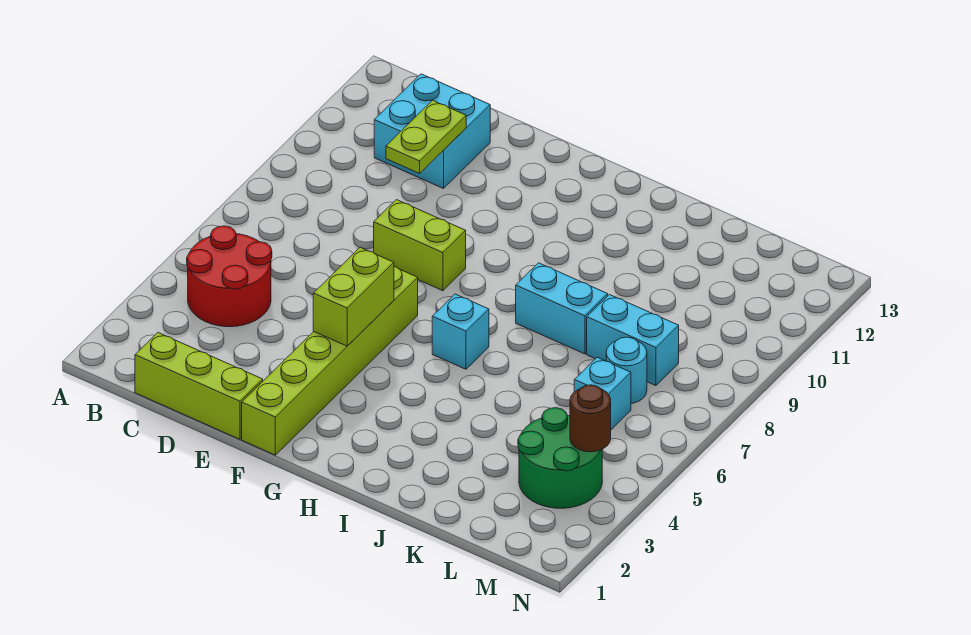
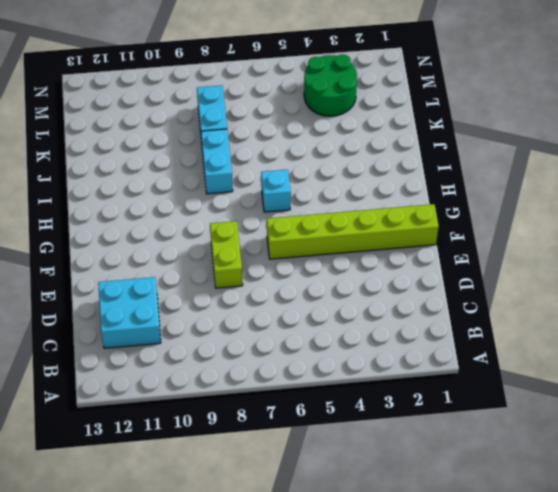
none -> red round brick B4:C5 level 1
none -> lime brick C1:E1 level 1
none -> cyan brick L6 level 1

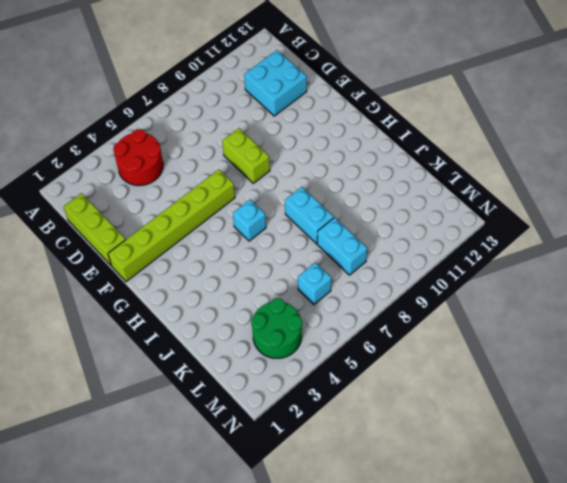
none -> cyan round brick L7 level 1
none -> lime plate D10:D11 level 2
none -> lime brick F4:F5 level 2

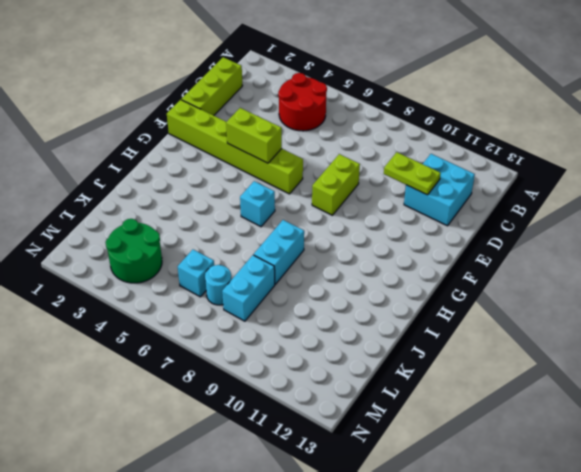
none -> brown round brick M4 level 2

